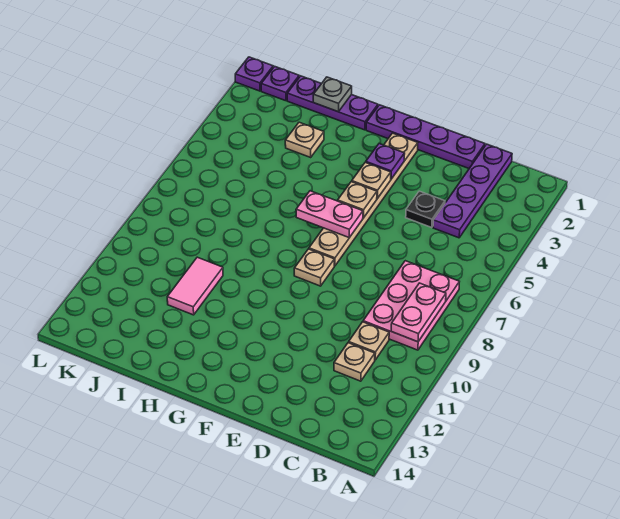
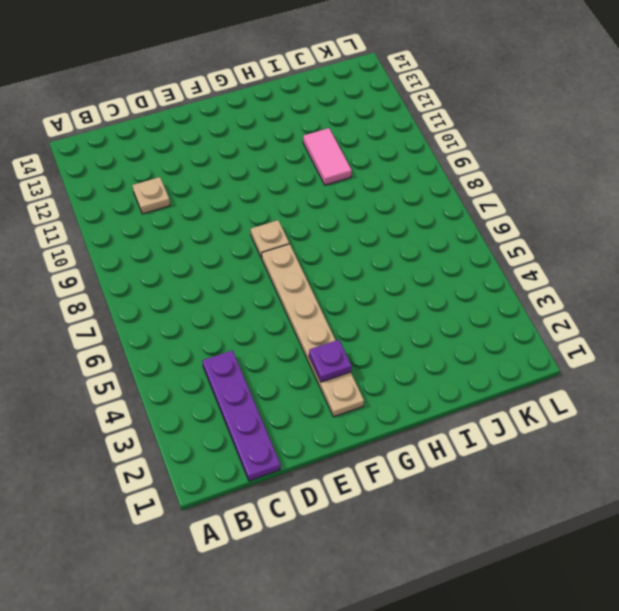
none -> pink plate B7:C9 level 1
none -> tan plate C10 level 1
none -> purple plate D1:G1 level 1

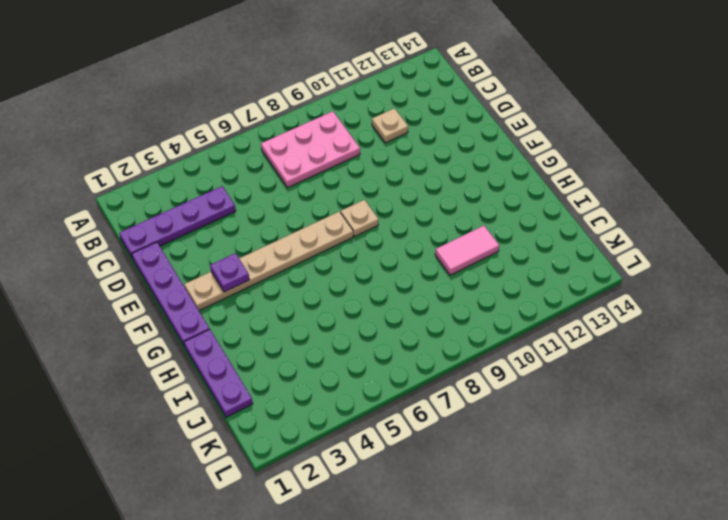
none -> tan plate C10 level 1
none -> black plate D4 level 1
none -> tan plate I3 level 1

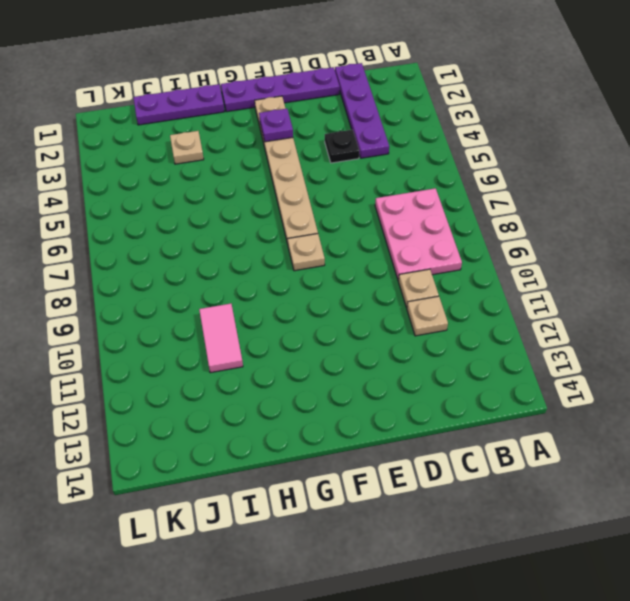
none -> purple plate K1 level 1
none -> purple plate L1 level 1
none -> pink plate B8:B9 level 2

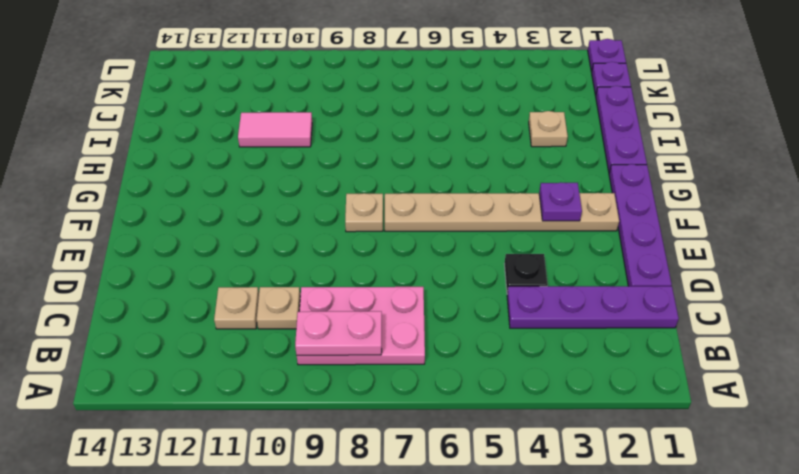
none -> tan plate F4 level 2
none -> tan plate F5 level 2
none -> pink plate F6:G6 level 2

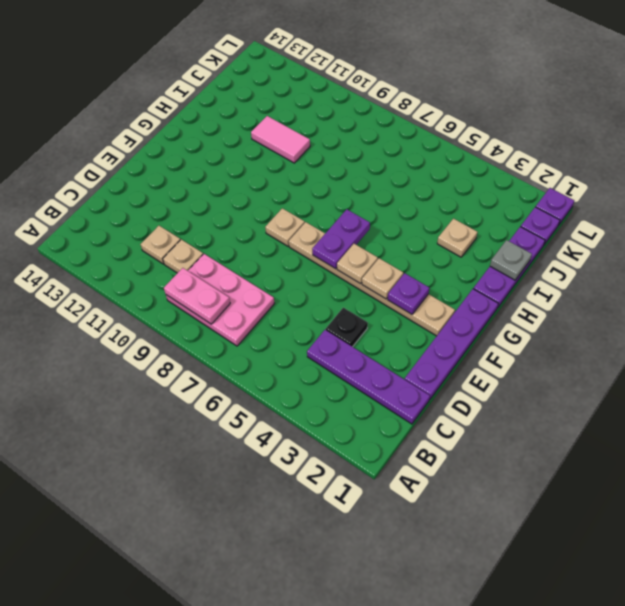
purple plate F6:G6 level 2 -> pink plate F6:G6 level 2

